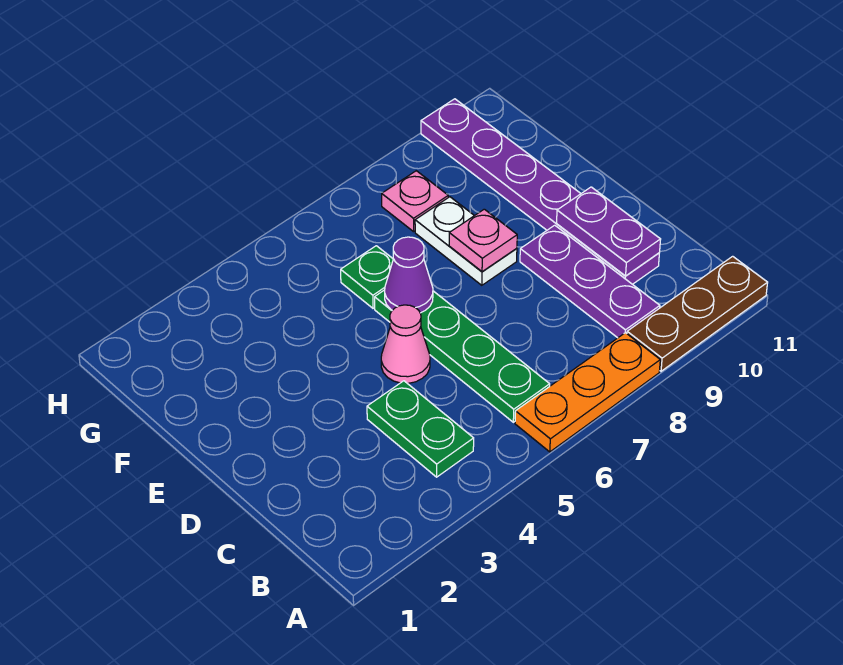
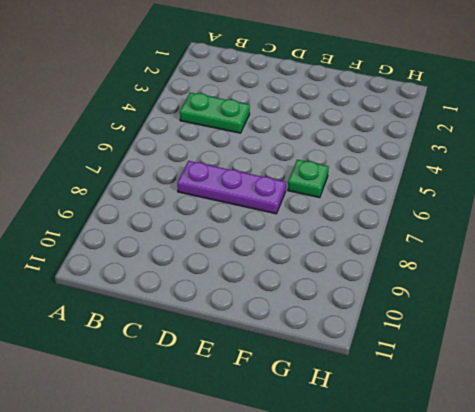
purple plate C7:E7 level 1 -> purple plate B9:D9 level 1
none -> orange plate A6:A8 level 1
none -> brown plate A9:A11 level 1
none -> green plate B6:E6 level 1

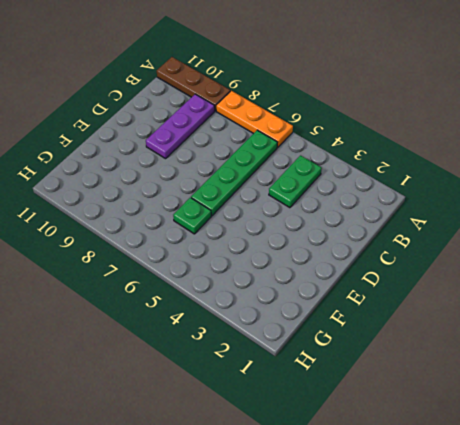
none -> purple plate C10:H10 level 1
none -> pink cone D5 level 1
none -> white plate E8:F8 level 1

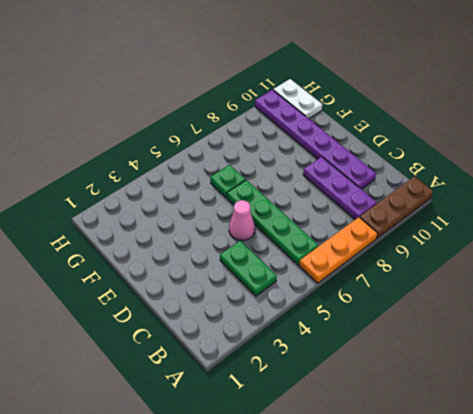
white plate G11:H11 level 1 -> white plate E8:F8 level 1
none -> pink plate G8 level 1
none -> purple plate C10:D10 level 2
none -> purple cone E6 level 2

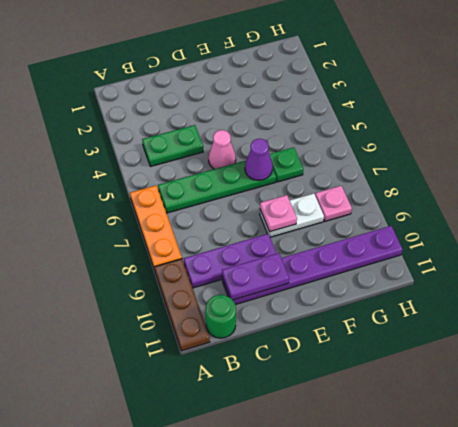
green round brick B11 level 1 -> none

